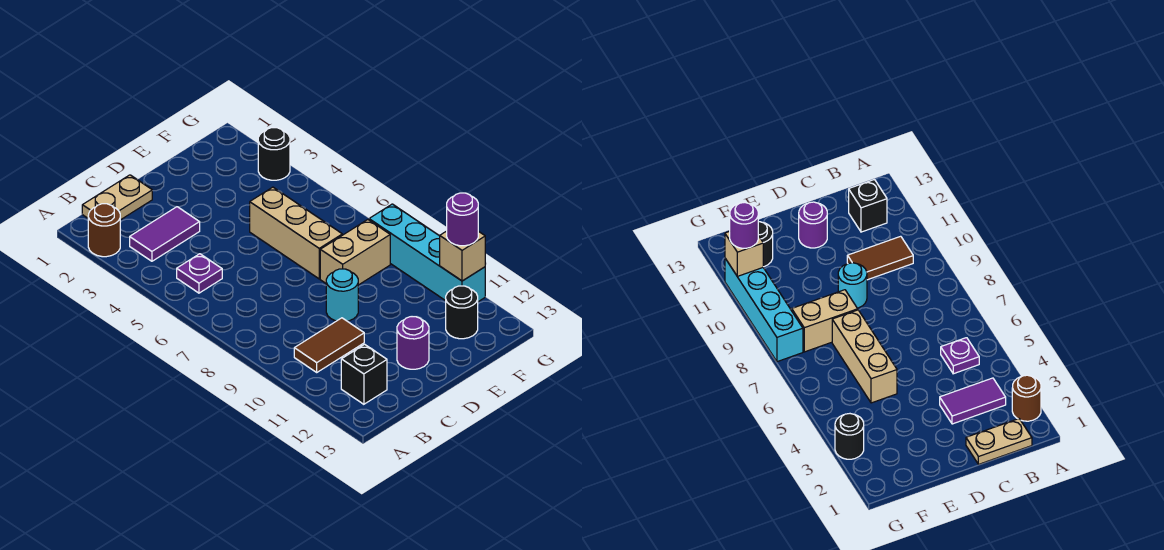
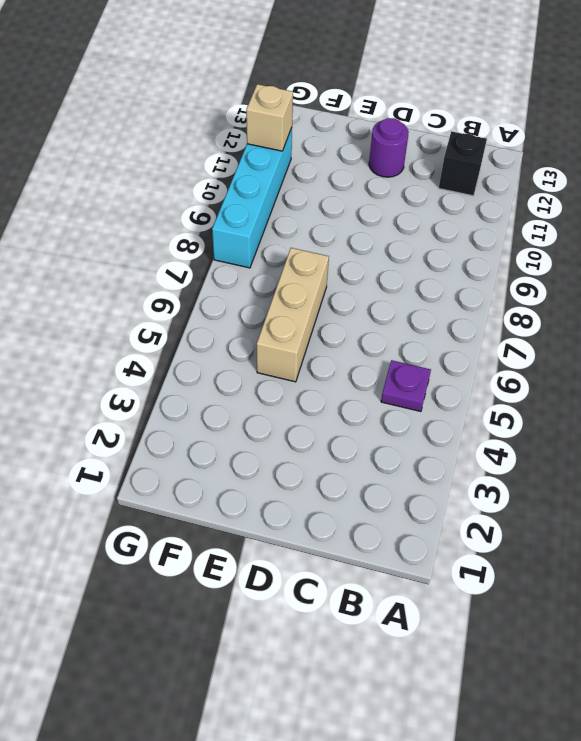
none -> brown round brick A2 level 1
none -> tan plate B1:C1 level 1
none -> purple tile B3:C3 level 1

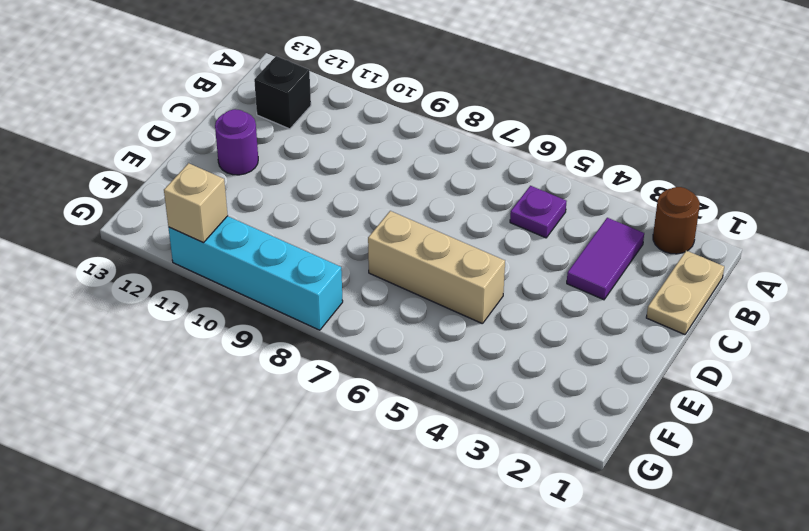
none -> brown tile B10:C10 level 1
none -> cyan round brick D9 level 1
none -> tan brick E8:F8 level 1

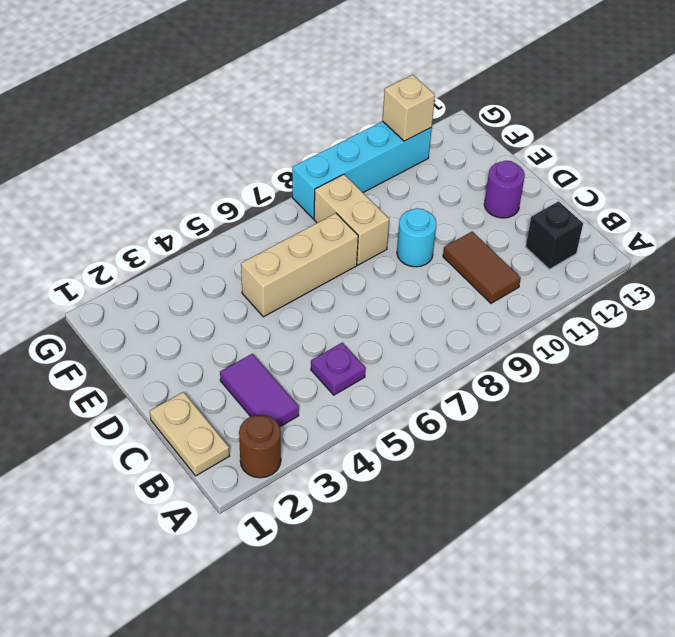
none -> black round brick F12 level 1
none -> black round brick G3 level 1
none -> purple round brick G11 level 3

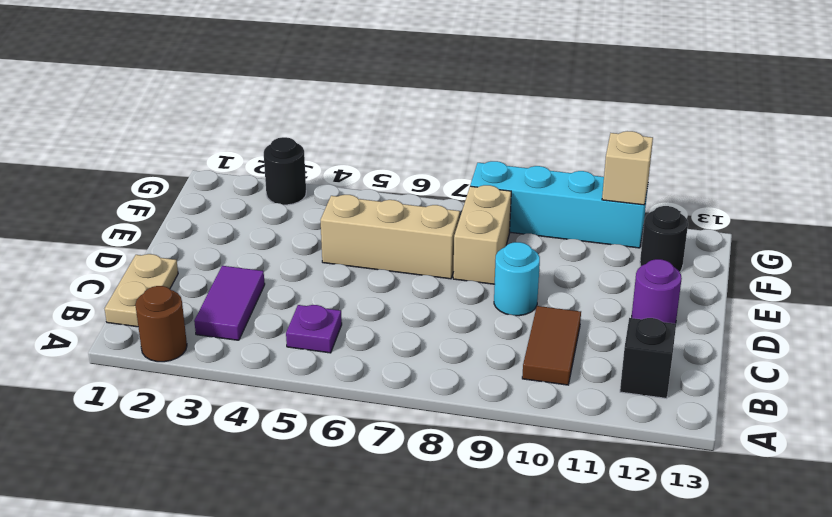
none -> purple round brick G11 level 3

